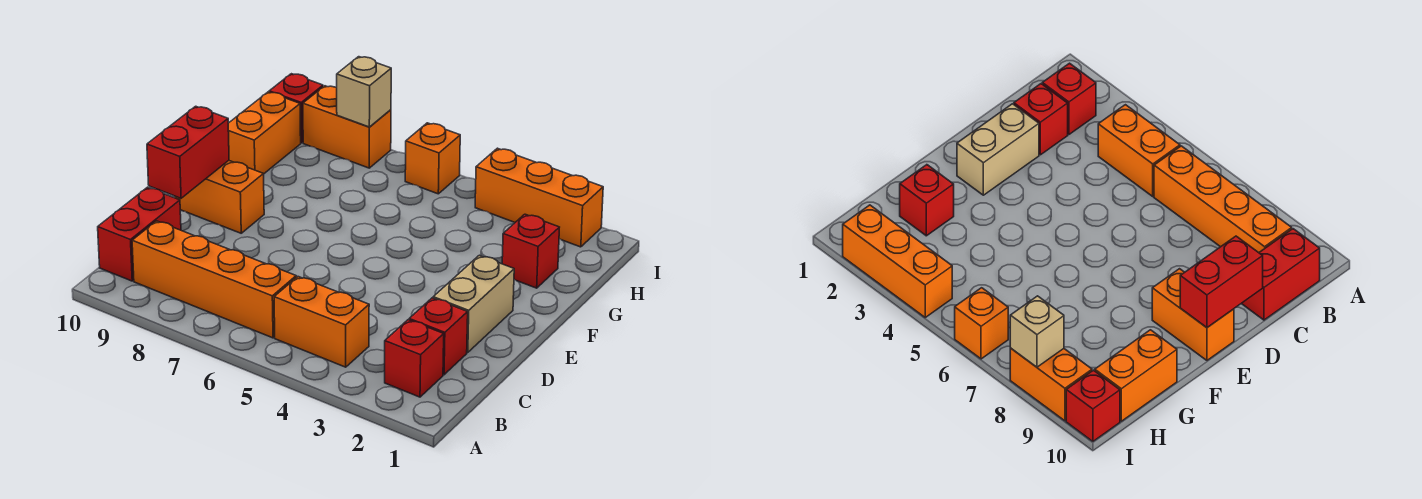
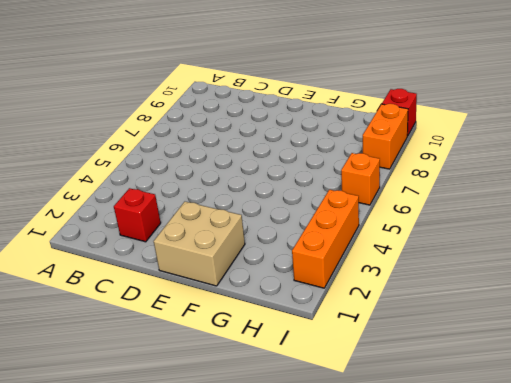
tan brick E1:F2 level 1 -> tan brick D2:E2 level 1
none -> red brick B2 level 1
none -> orange brick B4:B5 level 1
none -> orange brick B6:B9 level 1

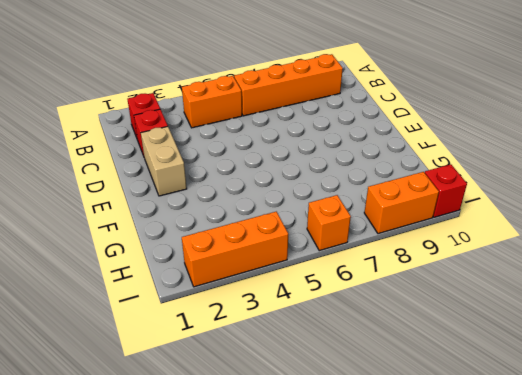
none -> red brick B10:C10 level 1
none -> orange brick E9:E10 level 1
none -> red brick G2 level 1

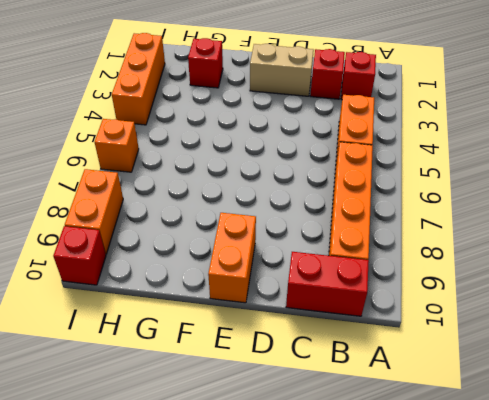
none -> orange brick G10:H10 level 1
none -> red brick D10:E10 level 2
none -> tan brick I8 level 2

